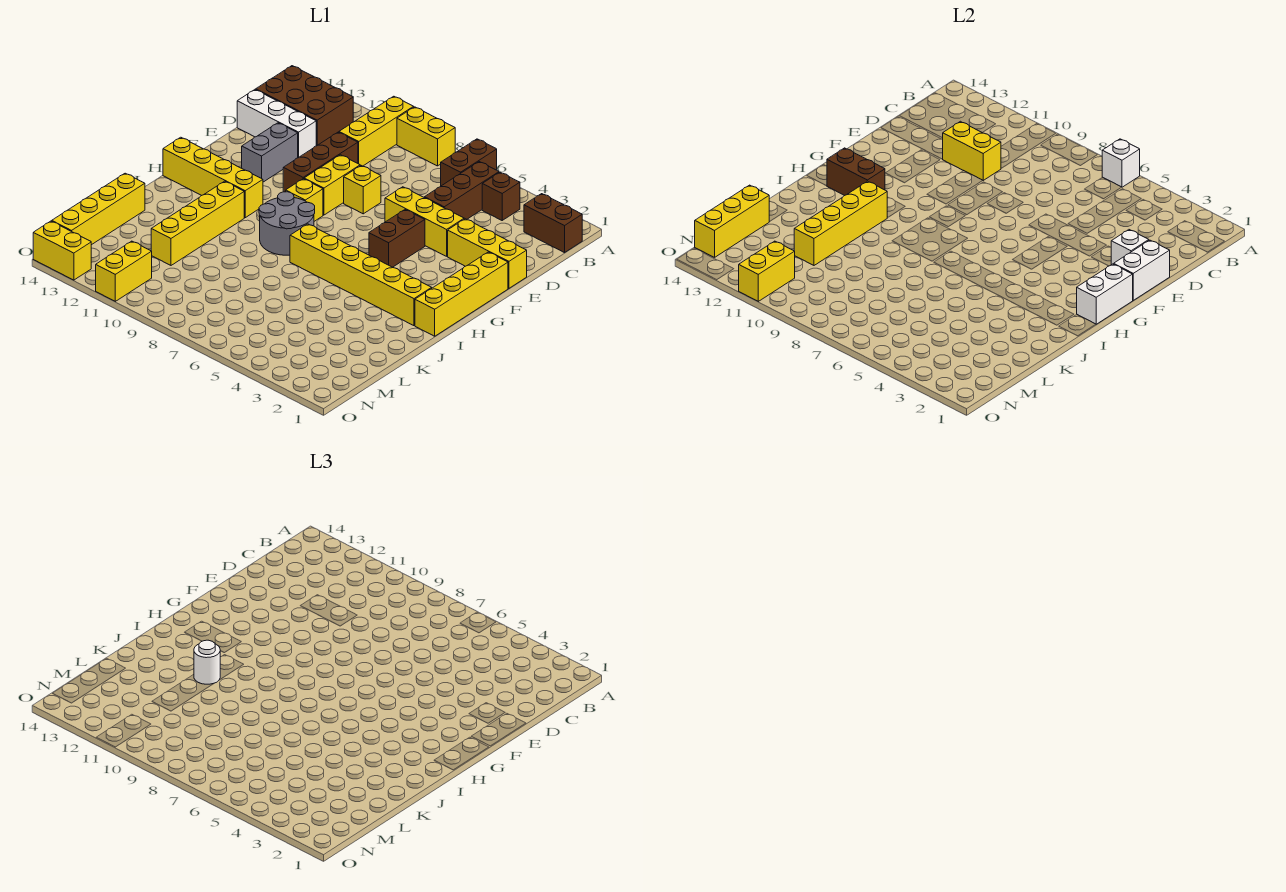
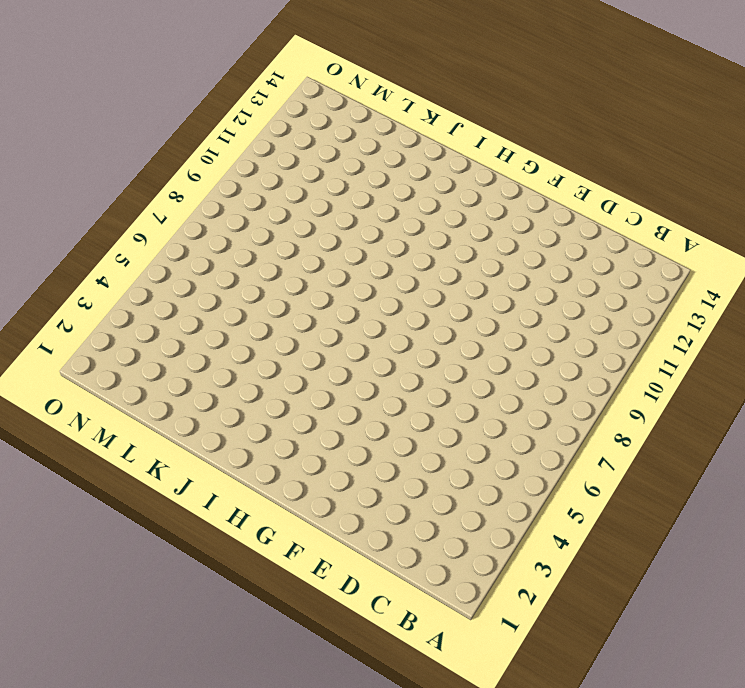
none -> brown brick A6:B6 level 1
none -> yellow brick A8:A9 level 1
none -> yellow brick A10:C10 level 1
none -> brown brick B1:B2 level 1

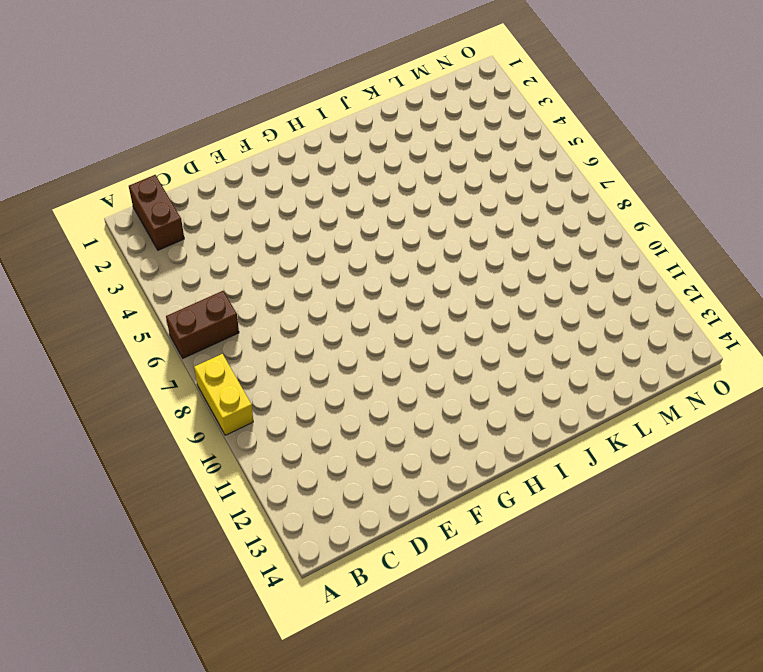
none -> yellow brick A10:C10 level 1
none -> brown brick B4 level 1
none -> brown brick B5:D5 level 1
none -> brown brick B12:C14 level 1

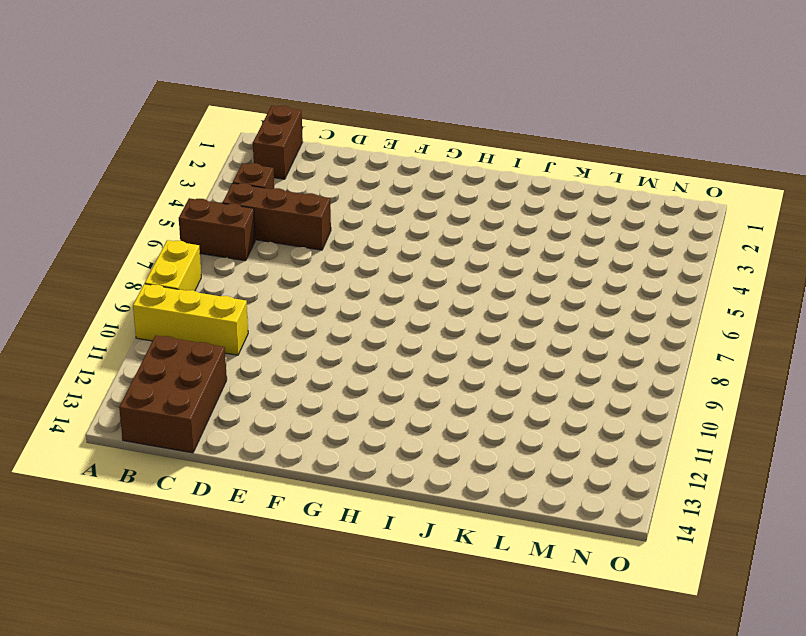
none -> brown brick D10:F10 level 1
none -> white brick D12:D14 level 1
none -> yellow brick E1:E3 level 1
none -> yellow brick E4:E6 level 1

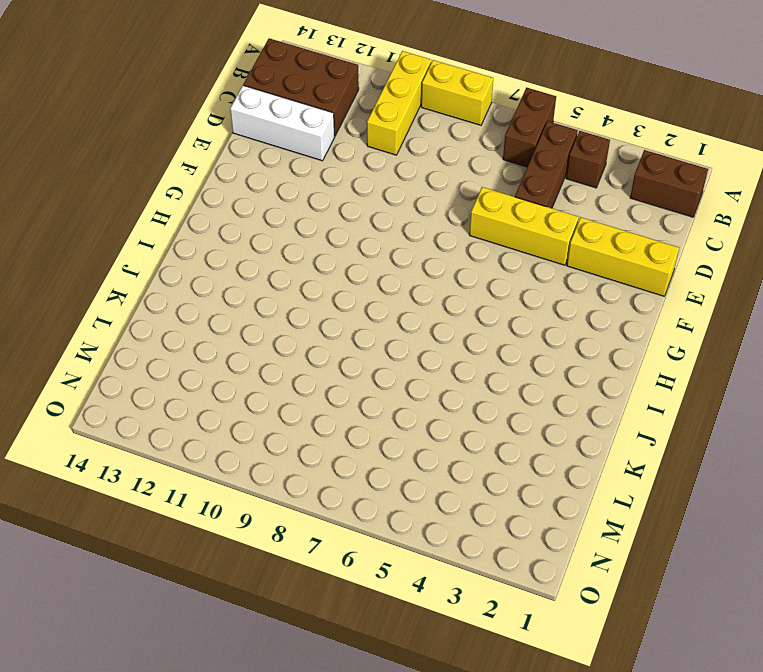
none -> brown brick D10:F10 level 1
none -> yellow brick E8 level 1
none -> yellow brick E9:F9 level 1
none -> grey brick E12:F12 level 1

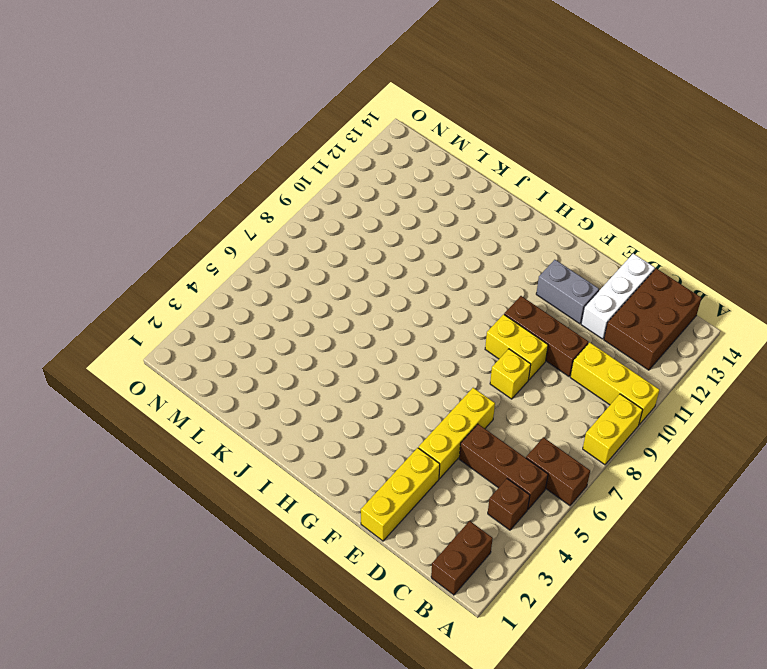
none -> yellow brick F1:I1 level 1
none -> brown brick F5:G5 level 1
none -> yellow brick G9 level 1
none -> grey round brick H8:I9 level 1

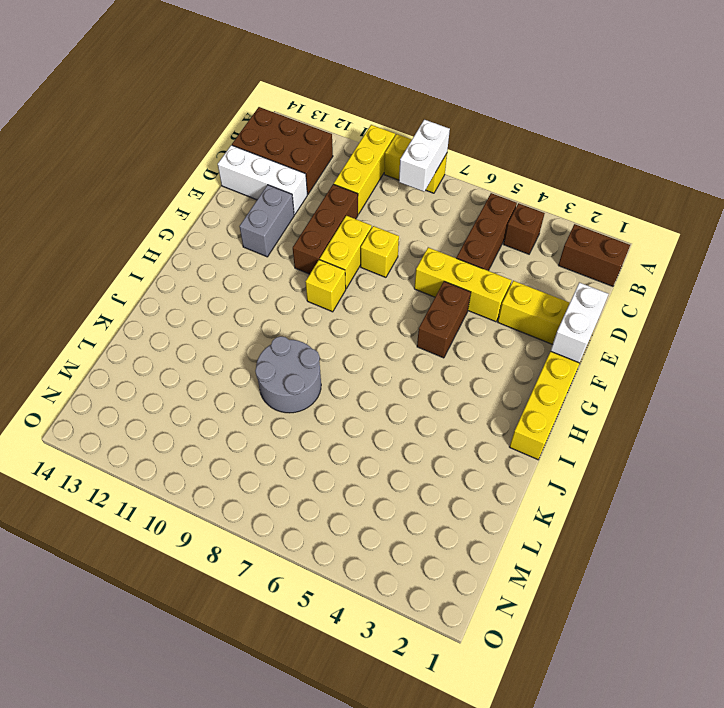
white brick A8:B8 level 2 -> white brick G1:H1 level 2
grey round brick J8:K9 level 1 -> grey round brick H8:I9 level 1
none -> brown brick A6:B6 level 1
none -> yellow brick H11:H14 level 1
none -> yellow brick I2:I7 level 1
none -> yellow brick I11:L11 level 1

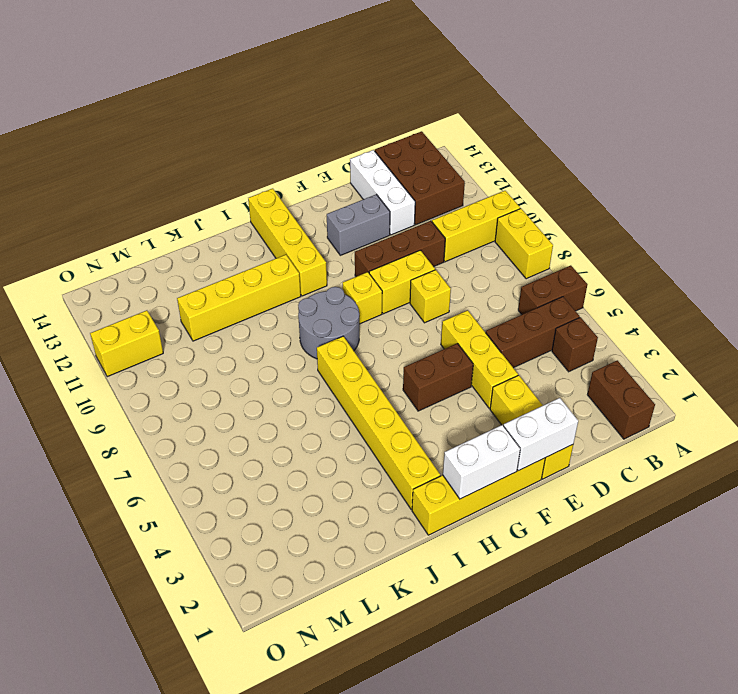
none -> yellow brick K14:N14 level 1
none -> yellow brick O13:O14 level 1
none -> white brick A6 level 2
none -> yellow brick D10:D11 level 2

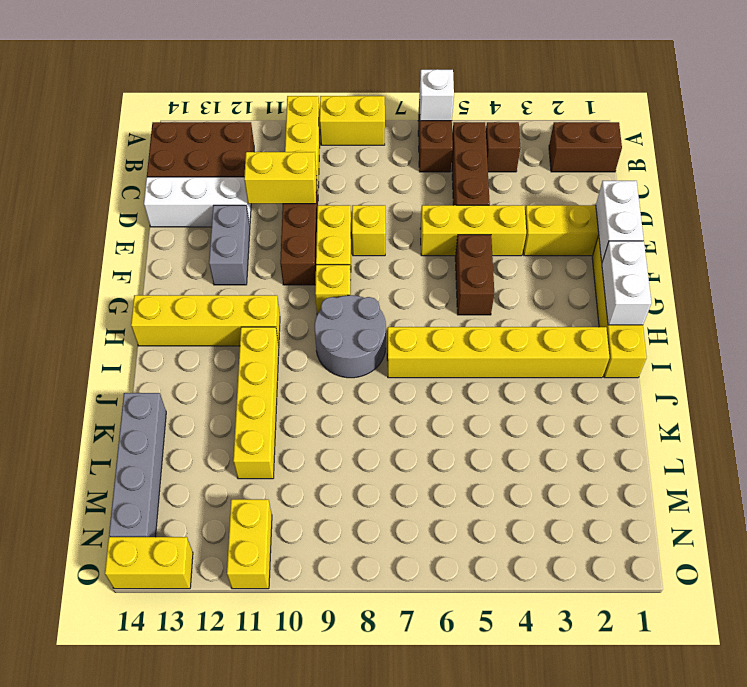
grey brick K14:N14 level 1 -> yellow brick K14:N14 level 1
none -> white brick E2 level 2
none -> brown brick H12:H13 level 2
none -> yellow brick I11:L11 level 2
none -> yellow brick L14:N14 level 2

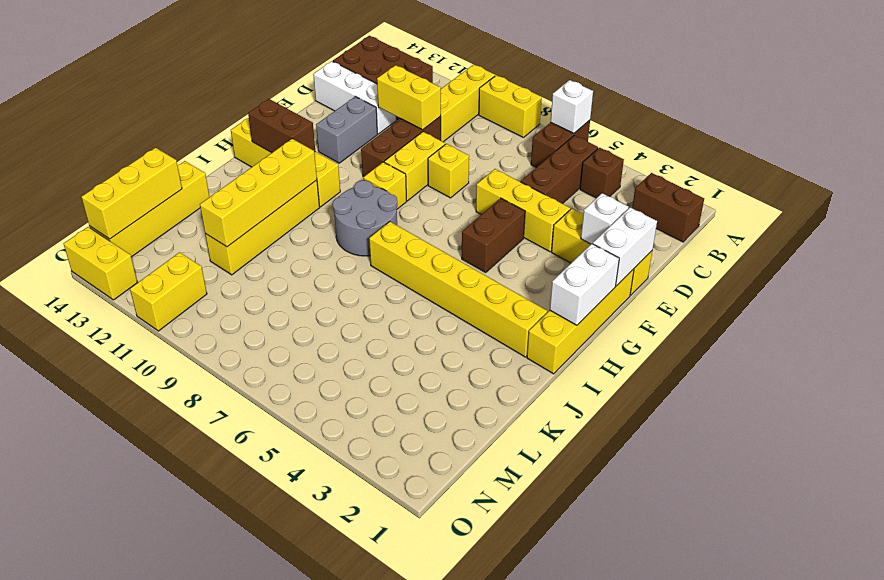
none -> yellow brick N11:O11 level 2
none -> white round brick J11 level 3

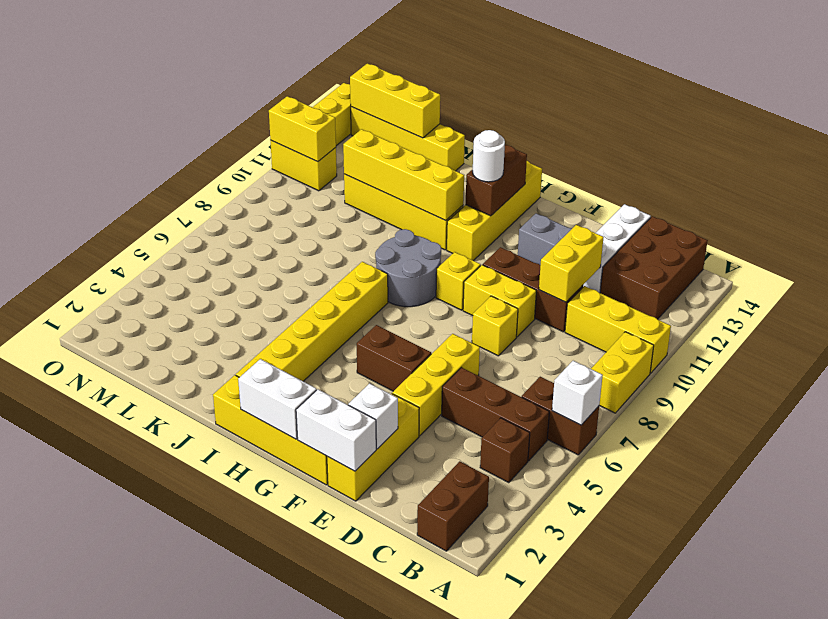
white round brick H12 level 3 -> white round brick J11 level 3

